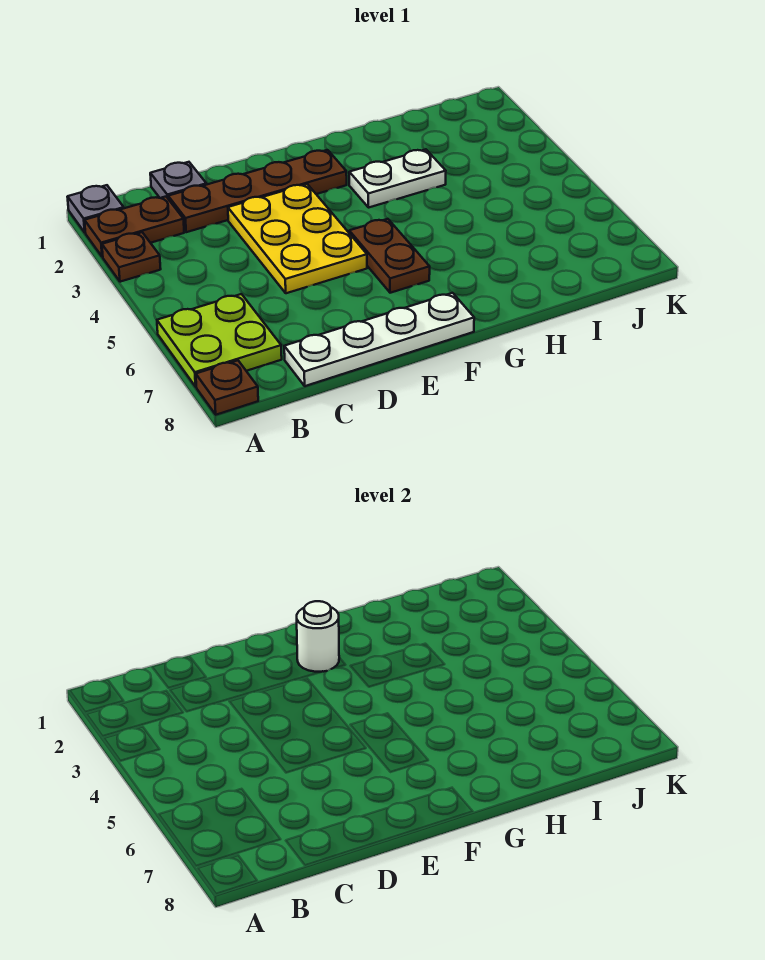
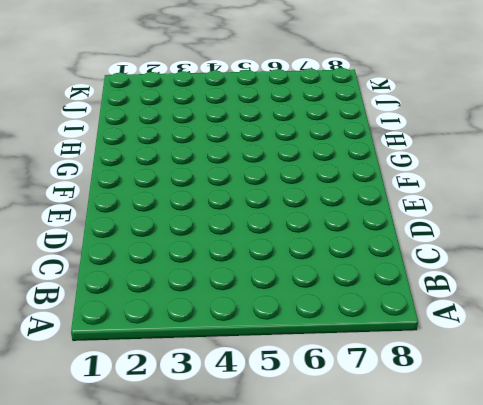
none -> grey plate A1 level 1
none -> brown plate A2:B2 level 1
none -> brown plate A3 level 1

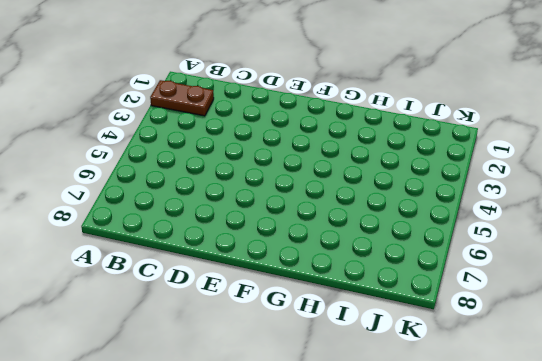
none -> grey plate A1 level 1
none -> brown plate A3 level 1
none -> lime plate A6:B7 level 1

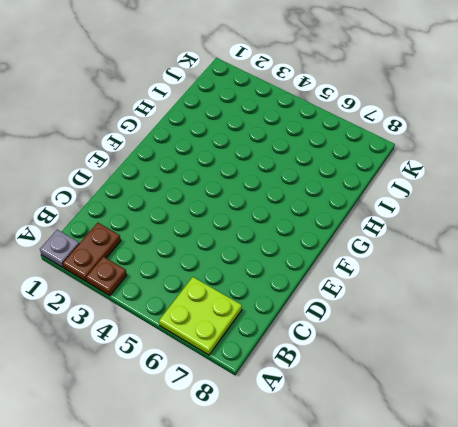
none -> brown plate A8 level 1
none -> grey plate C1 level 1
none -> brown plate C2:F2 level 1

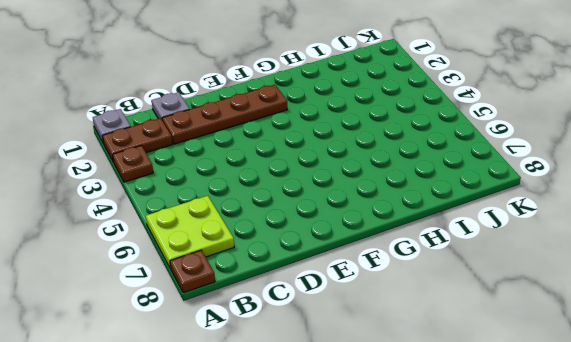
none -> white plate C8:F8 level 1
none -> yellow plate D3:E5 level 1
none -> brown plate F5:F6 level 1

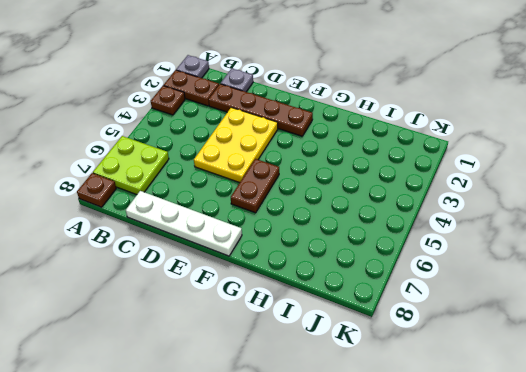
none -> white plate G3:H3 level 1
none -> white round brick F2 level 2

